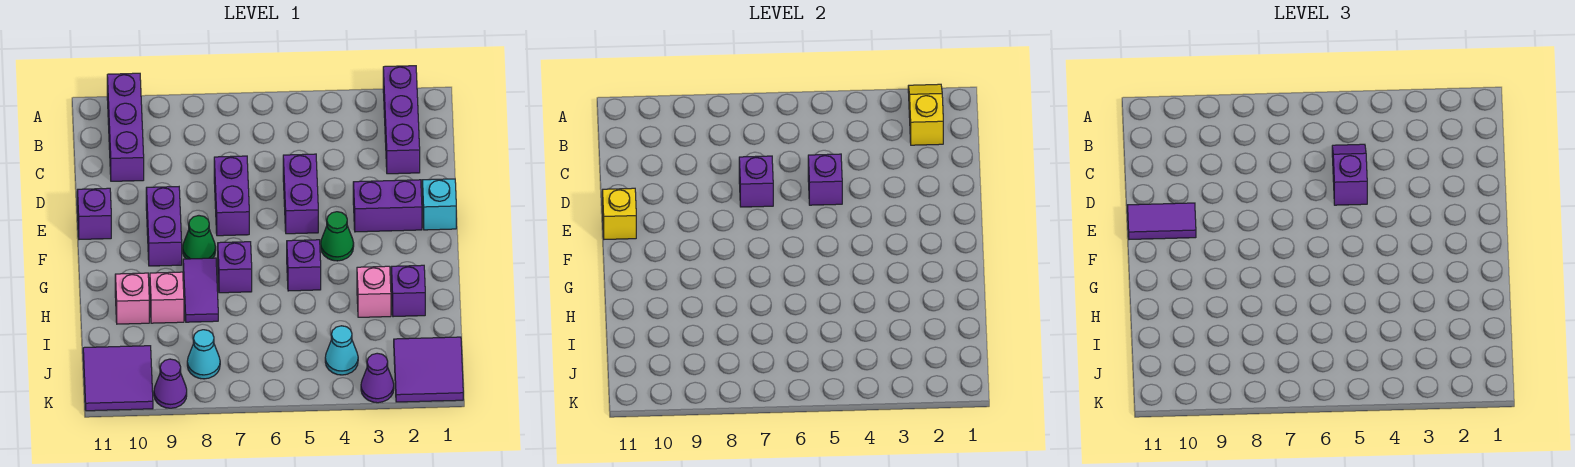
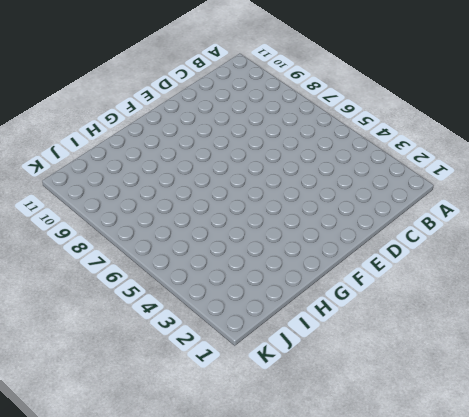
none -> purple brick A2:C2 level 1
none -> purple brick A10:C10 level 1
none -> purple brick D5:E5 level 1

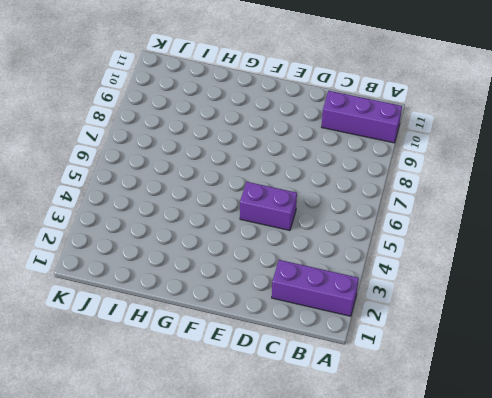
none -> purple brick D7:E7 level 1
none -> cyan brick E1 level 1
none -> purple brick E2:E3 level 1

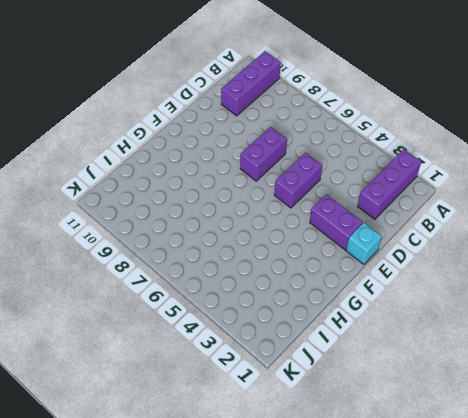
none -> purple brick E9:F9 level 1
none -> purple brick E11 level 1
none -> green cone F4 level 1

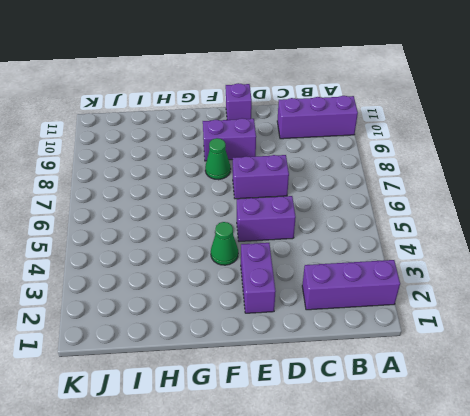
none -> cyan brick E1 level 1
none -> purple brick G5 level 1
none -> purple brick G7 level 1

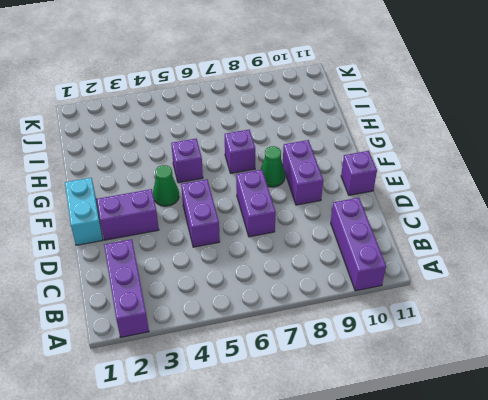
cyan brick E1:F1 level 1 -> cyan brick E1 level 1
none -> purple tile G8:H8 level 1
none -> purple brick H2 level 1
none -> pink brick H3 level 1

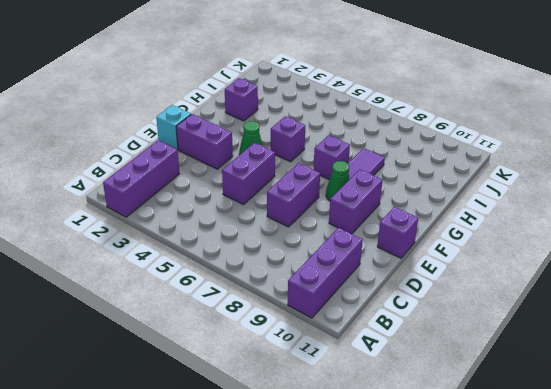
none -> pink brick H3 level 1
none -> pink brick H9 level 1
none -> pink brick H10 level 1

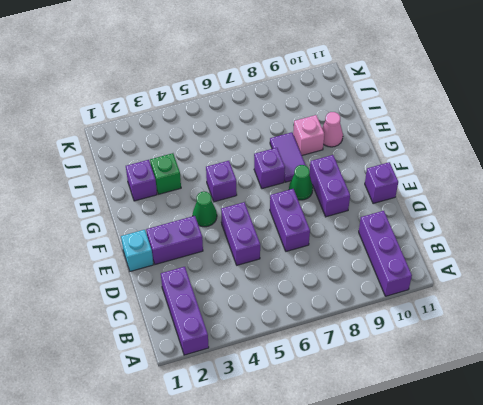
green brick H3 level 1 -> pink brick H3 level 1
pink cone H10 level 1 -> pink brick H10 level 1
none -> purple tile J1:K2 level 1
none -> cyan cone J4 level 1
none -> cyan cone J8 level 1

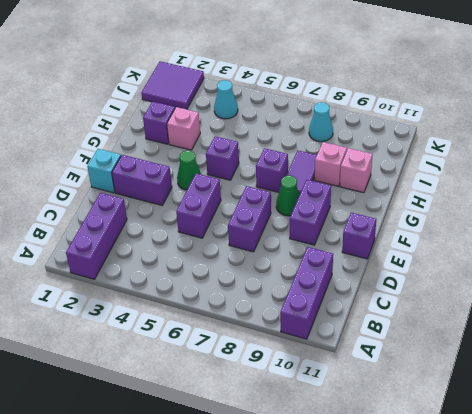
none -> purple tile J10:K11 level 1
none -> purple cone K3 level 1
none -> purple cone K9 level 1

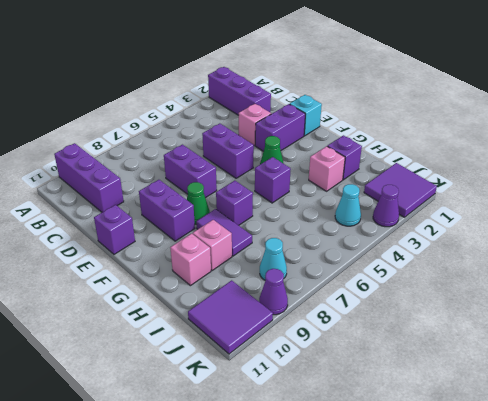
pink brick D3 level 1 -> none
none -> yellow slope A2:B2 level 2 top B
none -> purple brick D5 level 2
none -> purple brick D7 level 2

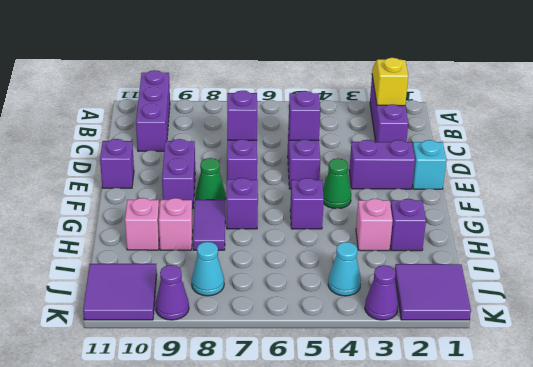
none -> yellow brick E11 level 2
none -> purple slope C5:D5 level 3 top D
none -> purple tile E10:E11 level 3

